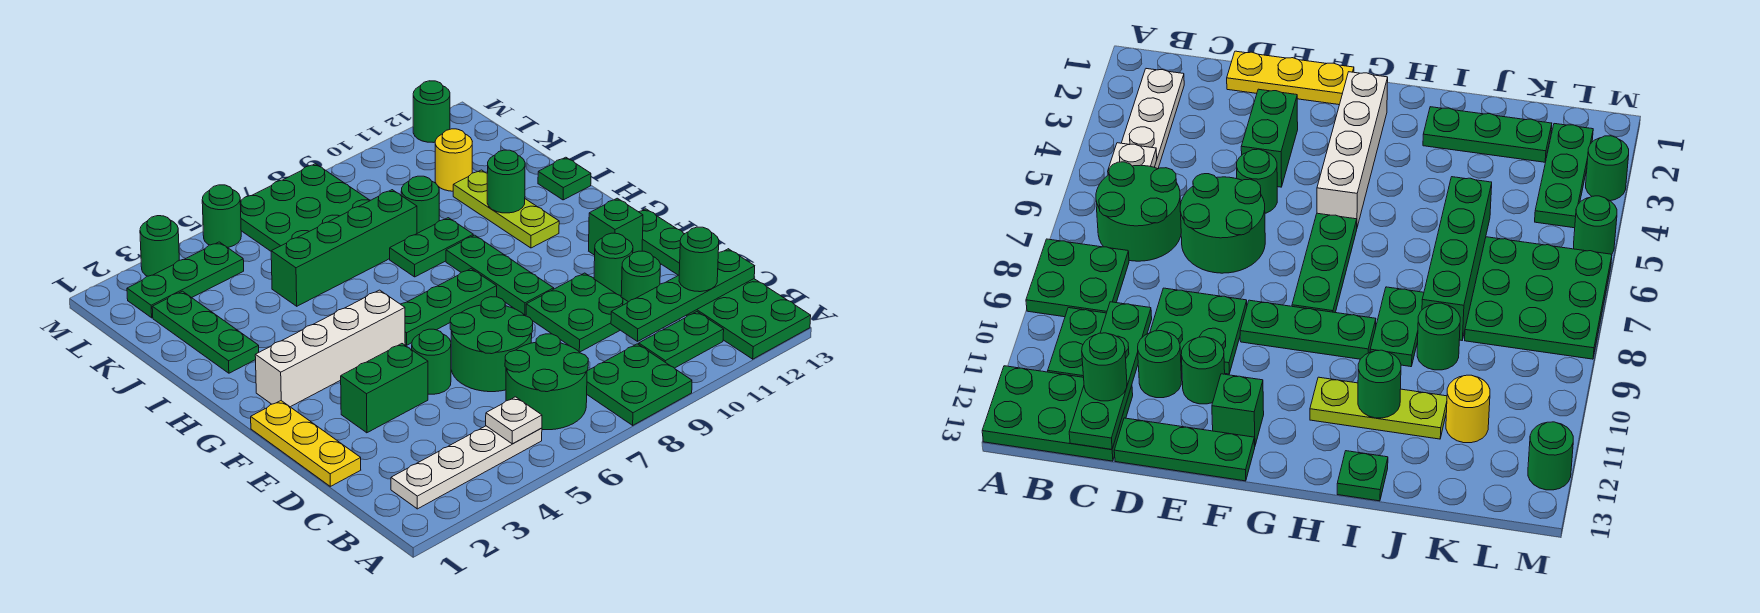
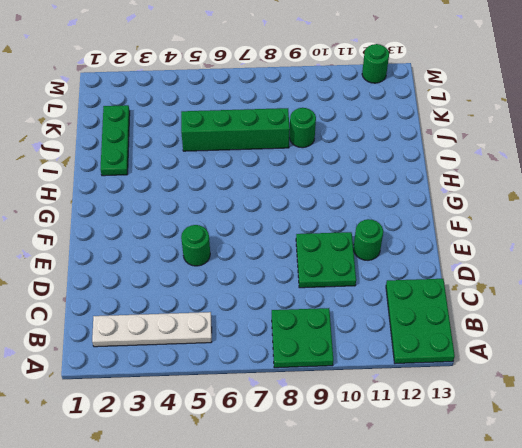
none -> green round brick B6:C7 level 1
none -> green plate B10:B11 level 1
none -> yellow plate D1:F1 level 1
none -> green round brick D6:E7 level 1

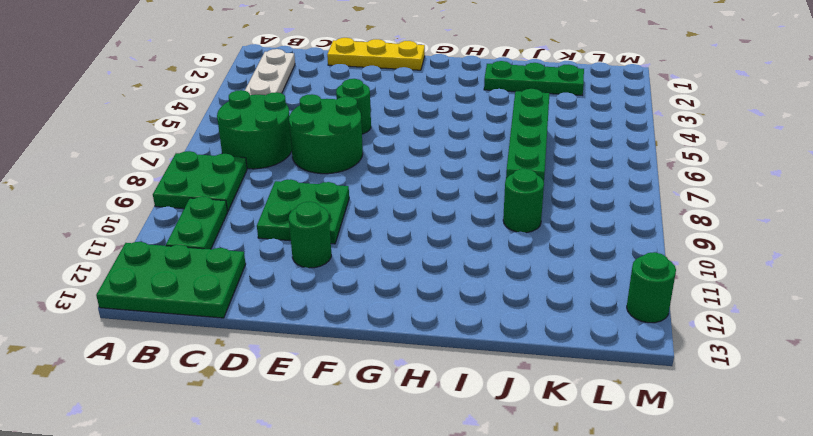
none -> green round brick D11 level 1
none -> green plate D13:F13 level 1
none -> green brick E3:E4 level 1
none -> green plate F9:H9 level 1

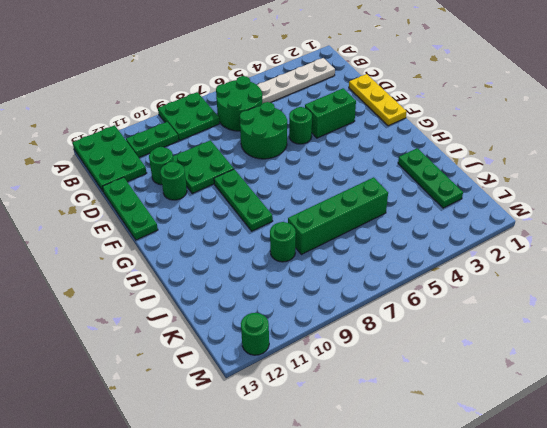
none -> green brick F12 level 1
none -> white brick G2:G5 level 1
none -> green plate G6:G8 level 1
none -> lime plate H11:J11 level 1

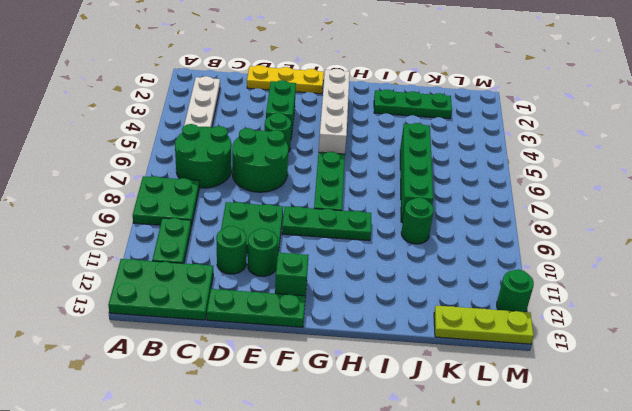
lime plate K13:M13 level 1 -> lime plate H11:J11 level 1
none -> green plate I8:I9 level 1
none -> green plate I13 level 1
none -> green plate K6:M8 level 1
none -> yellow round brick K11 level 1

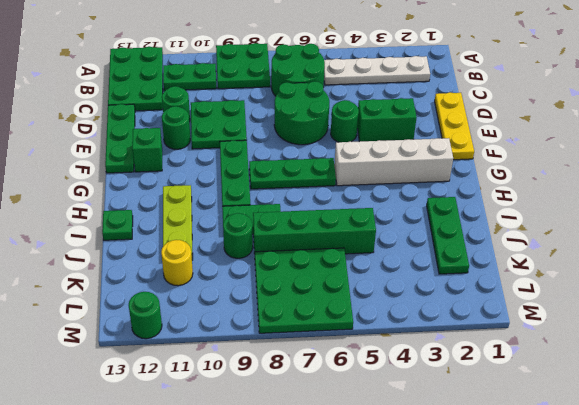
none -> green plate L2:L4 level 1
none -> green round brick M3 level 1
none -> green round brick M5 level 1
none -> white plate B5 level 2

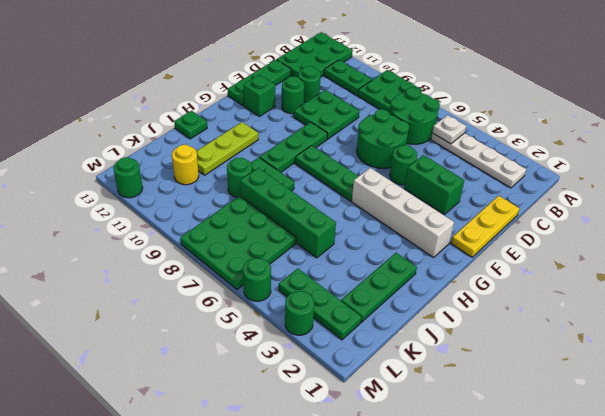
none -> green plate C10:C13 level 2
none -> green round brick I11 level 2
none -> green round brick C12 level 3

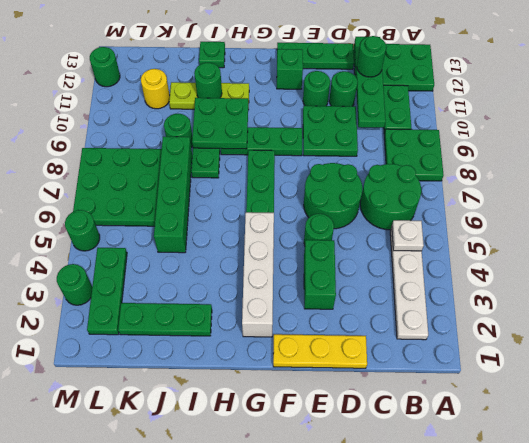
green plate H9:I10 level 2 -> none

